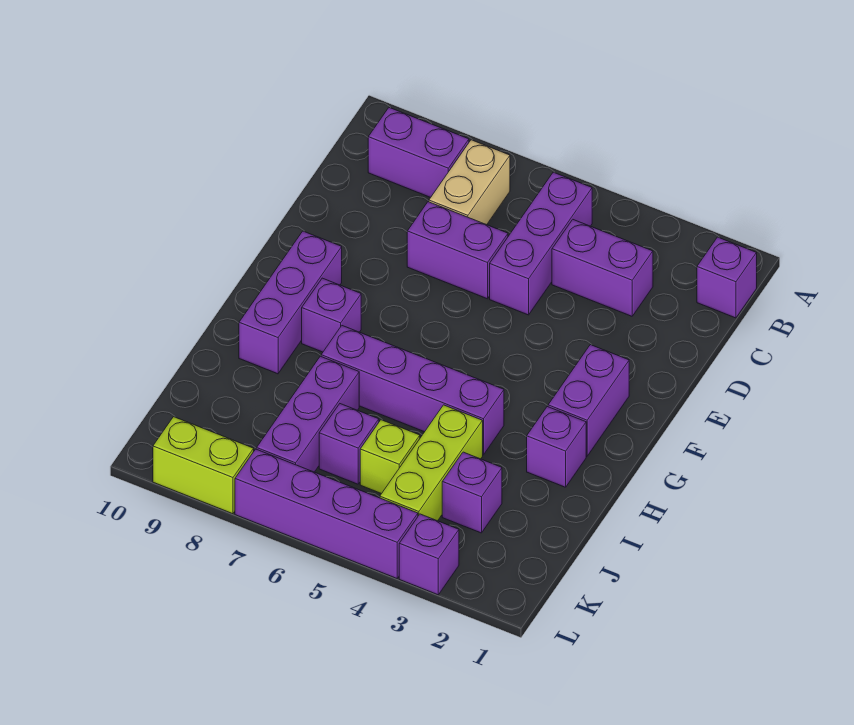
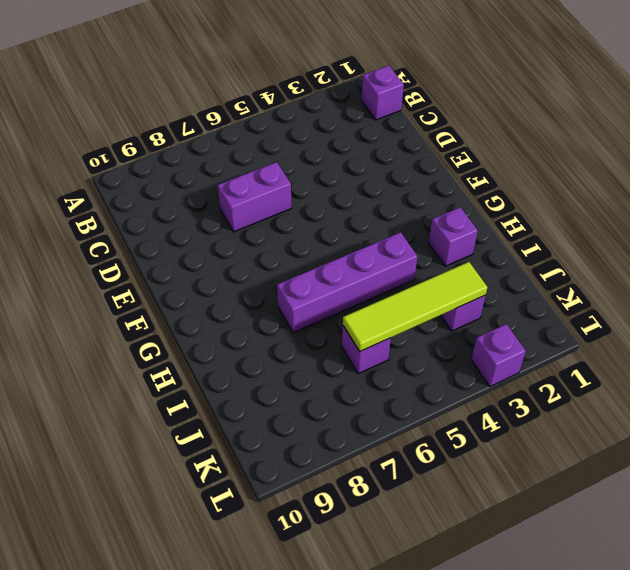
lime tile J3:J6 level 2 -> none
none -> purple brick B5:D5 level 1
none -> tan brick B7:C7 level 1
none -> purple brick B8:B9 level 1

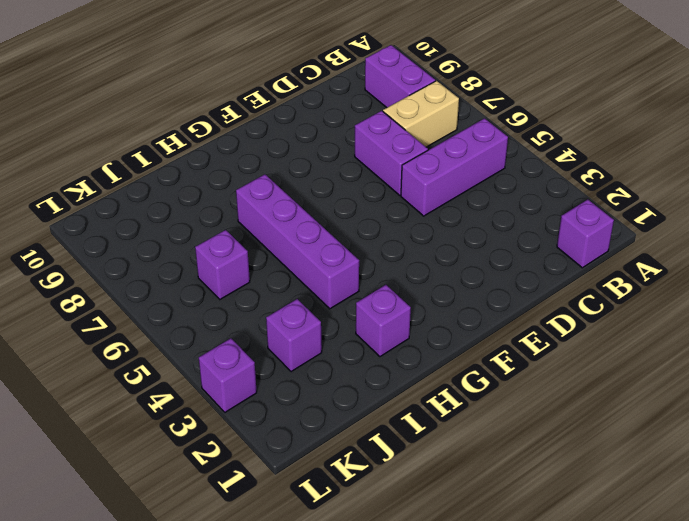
none -> purple brick C3:C4 level 1
none -> purple brick F2:G2 level 1
none -> purple brick F9:H9 level 1

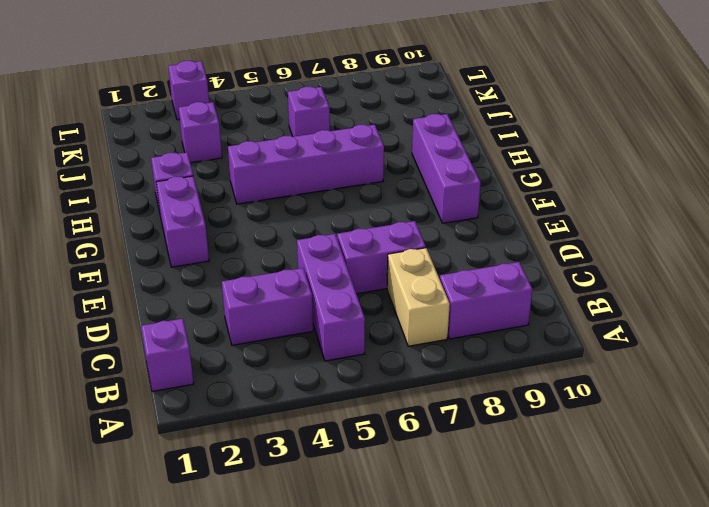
none -> purple brick G8 level 1
none -> lime brick I4:K4 level 1
none -> purple brick I7:K7 level 1

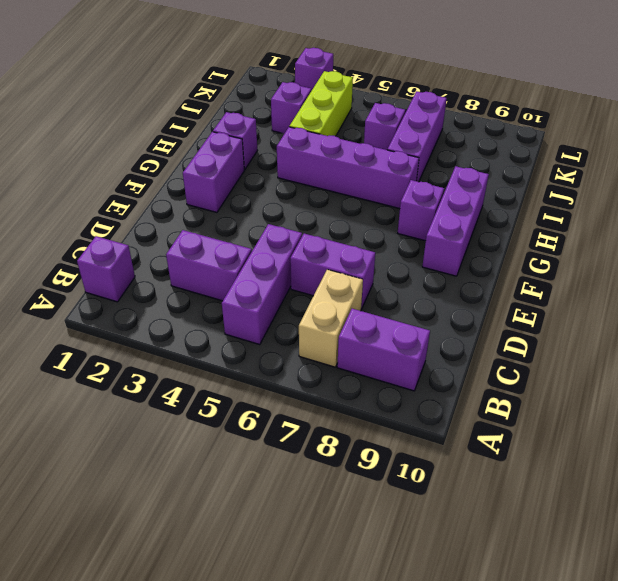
none -> lime brick J5 level 1
none -> purple brick L4:L7 level 1
none -> lime brick L8:L9 level 1

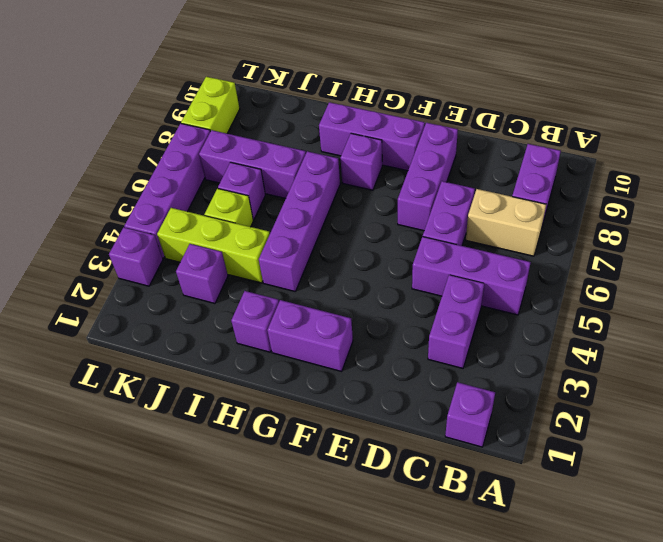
purple brick E7:E9 level 1 -> none

